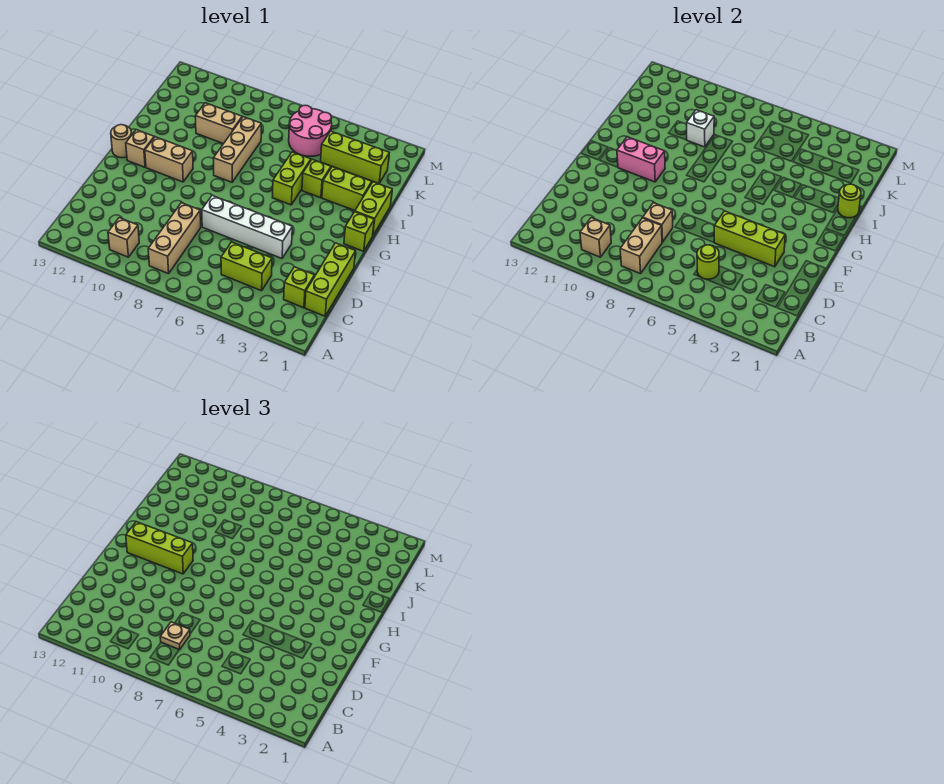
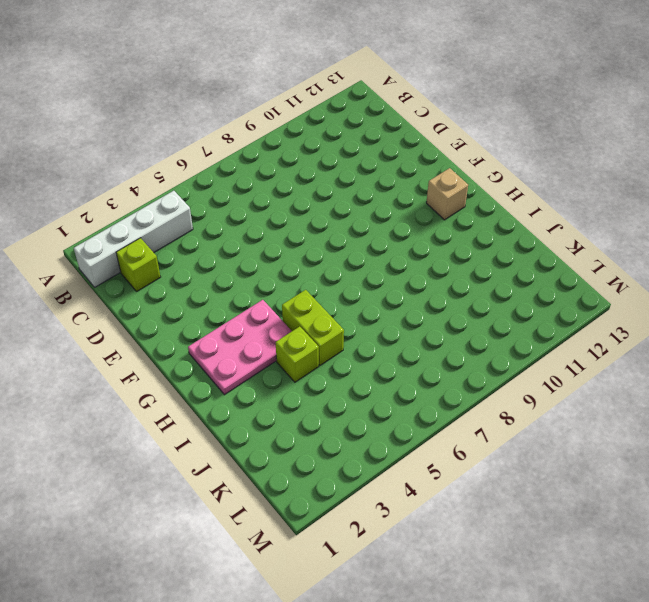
white brick B1:B4 level 1 -> white brick E4:E7 level 1
pink plate G2:H4 level 1 -> none
none -> tan brick B8:D8 level 1
none -> tan brick B10 level 1
none -> lime brick C1:E1 level 1

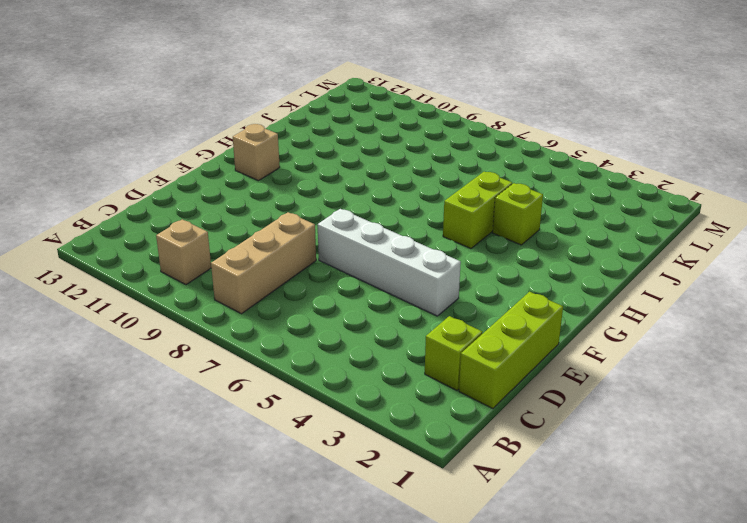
none -> lime brick C4:C5 level 1
none -> lime brick G1 level 1
none -> tan brick G10:G11 level 1

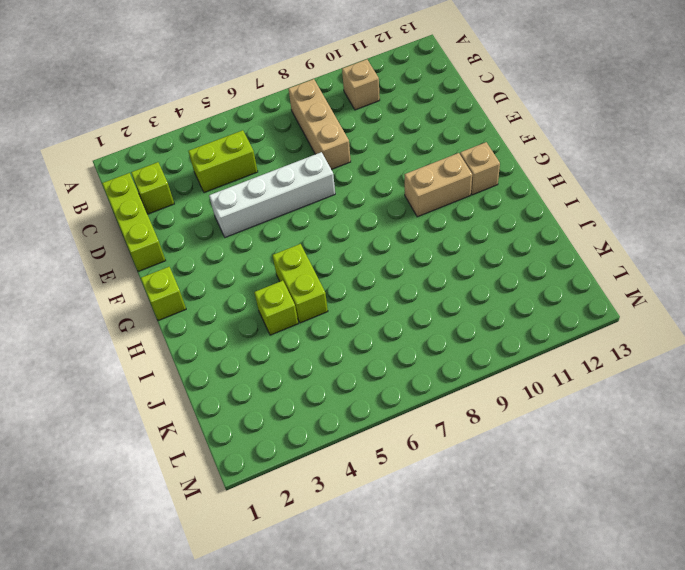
none -> tan round brick G13 level 1
none -> lime brick H1:I1 level 1
none -> tan brick H8:J8 level 1

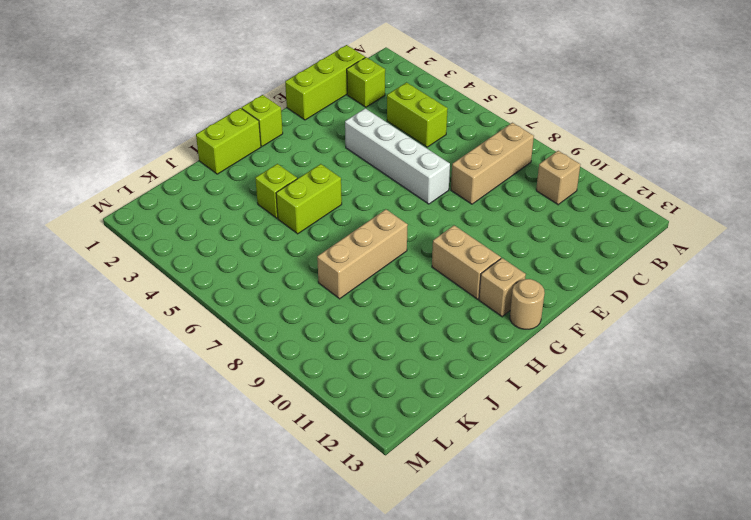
none -> lime brick I2:I3 level 1
none -> tan brick J9:J10 level 1
none -> lime brick K2:K4 level 1

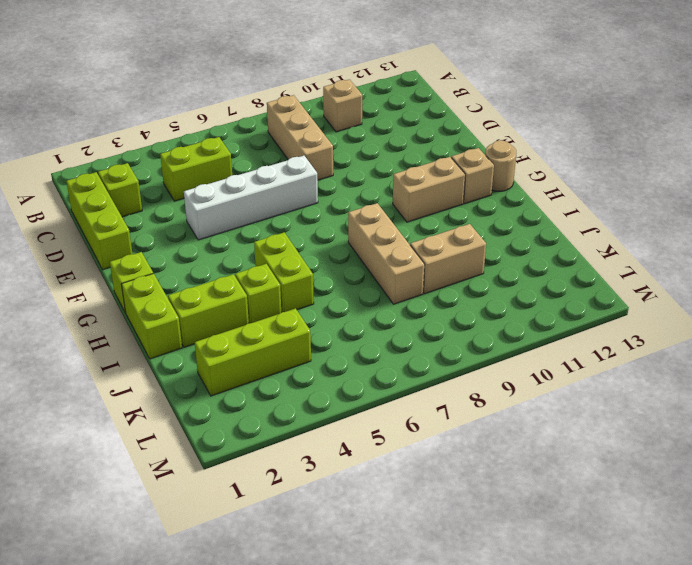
none -> pink round brick K5:L6 level 1
none -> tan brick B8:C8 level 2
none -> tan brick B10 level 2

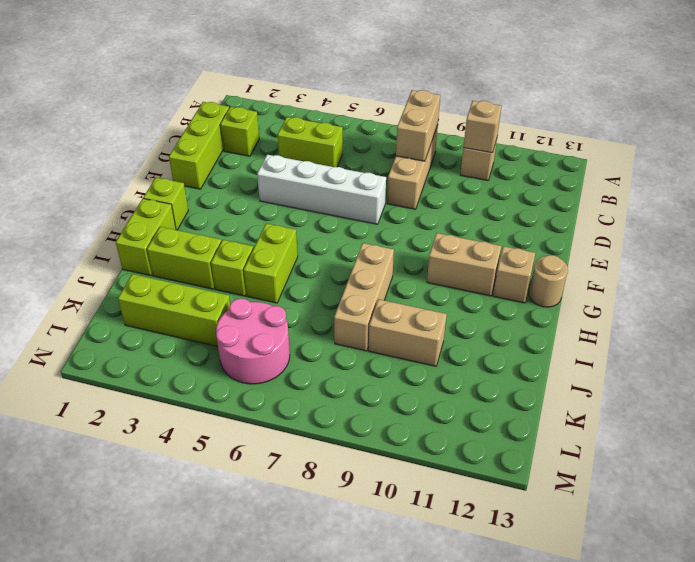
none -> lime round brick C5 level 2
none -> tan brick D8 level 2
none -> lime brick E3:E5 level 2

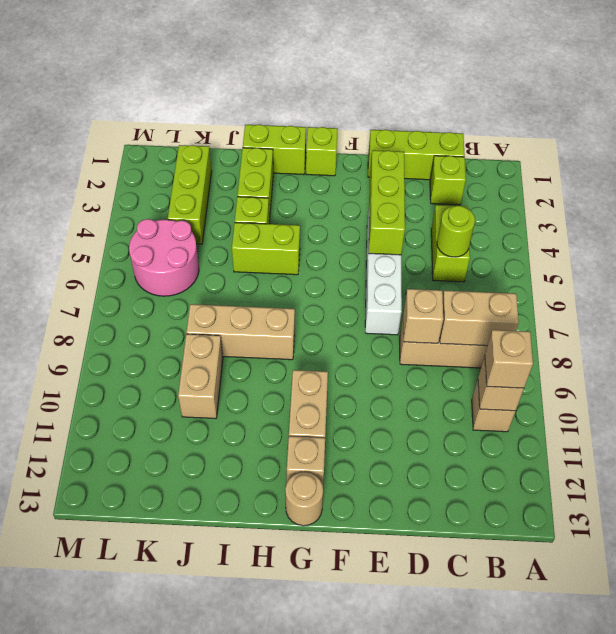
tan brick B10 level 3 -> none
none -> pink brick G10:G11 level 2
none -> lime round brick I1 level 2
none -> white brick J9 level 2

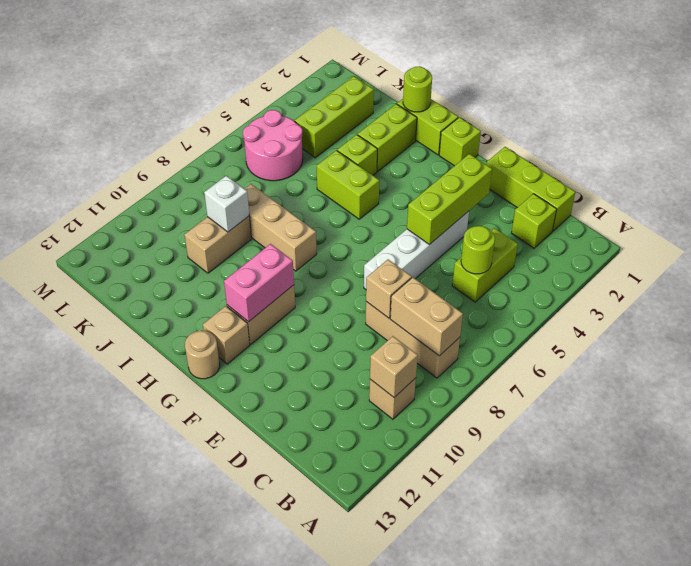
none -> tan plate C8 level 3
none -> lime brick G10:G12 level 3

